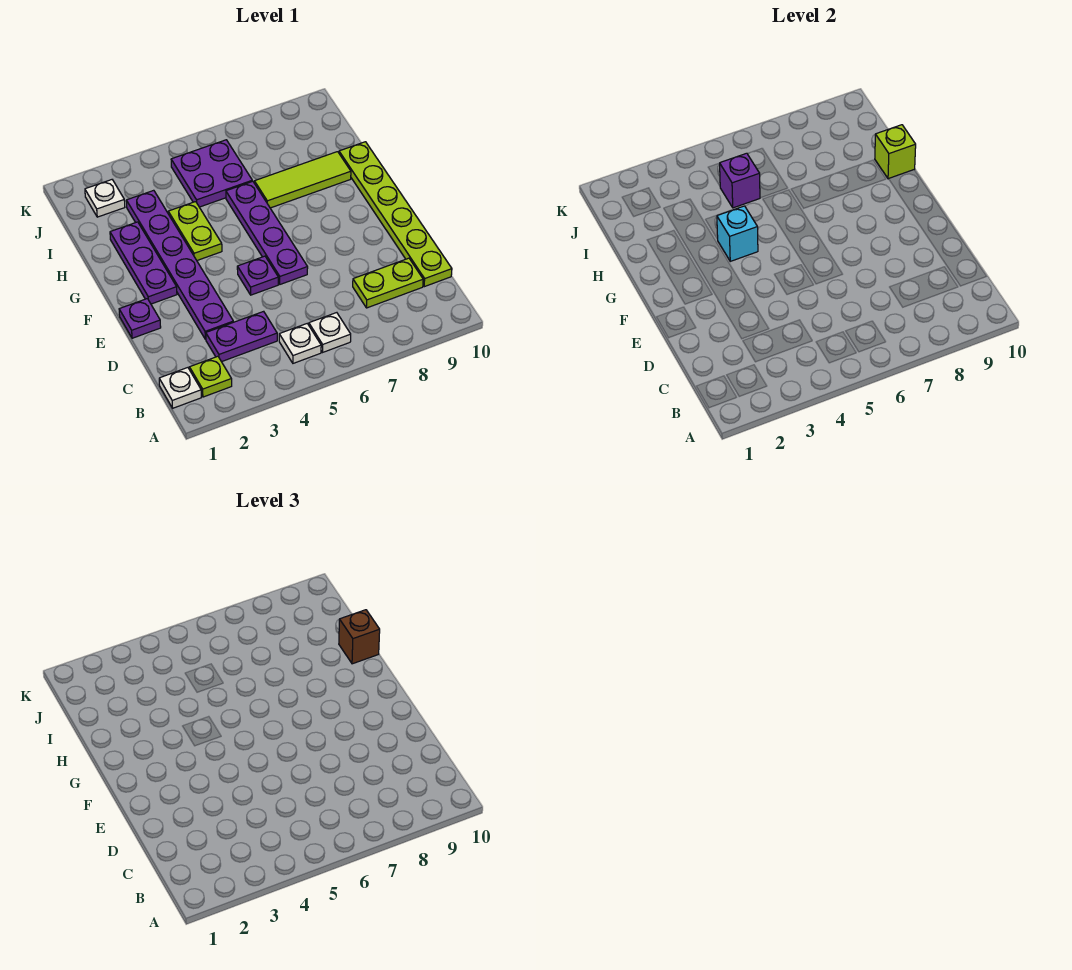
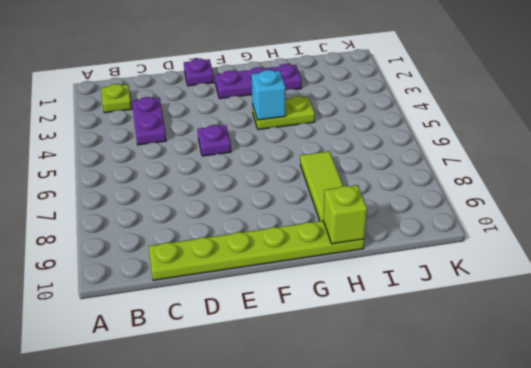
none -> white plate B1 level 1
none -> white plate B5 level 1
none -> white plate B6 level 1

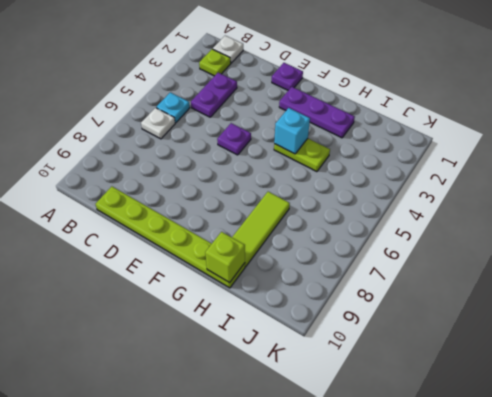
cyan plate B5 level 1 -> white plate B5 level 1
none -> lime plate C8:C9 level 1
none -> purple plate D3:I3 level 1
none -> purple plate E6:H6 level 1

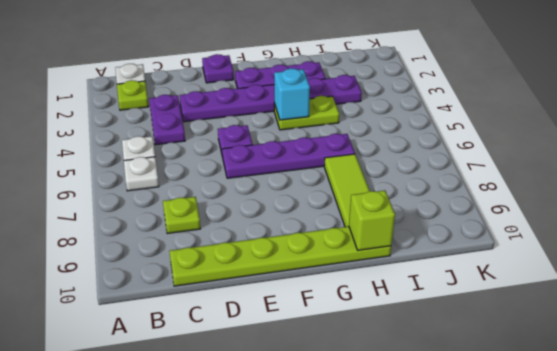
lime plate C8 level 1 -> lime plate C8:C9 level 1
none -> purple plate I5:J6 level 1
none -> white plate J2 level 1
none -> purple brick I5 level 2

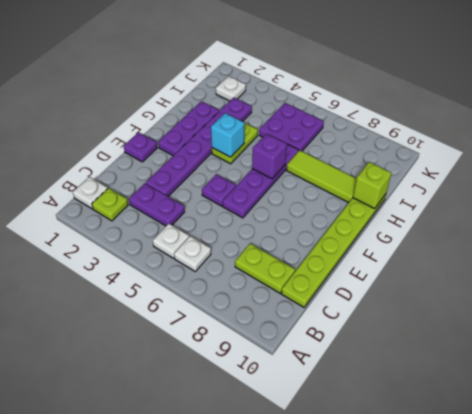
purple brick G6 level 2 -> purple brick I5 level 2
none -> brown brick H10 level 3

